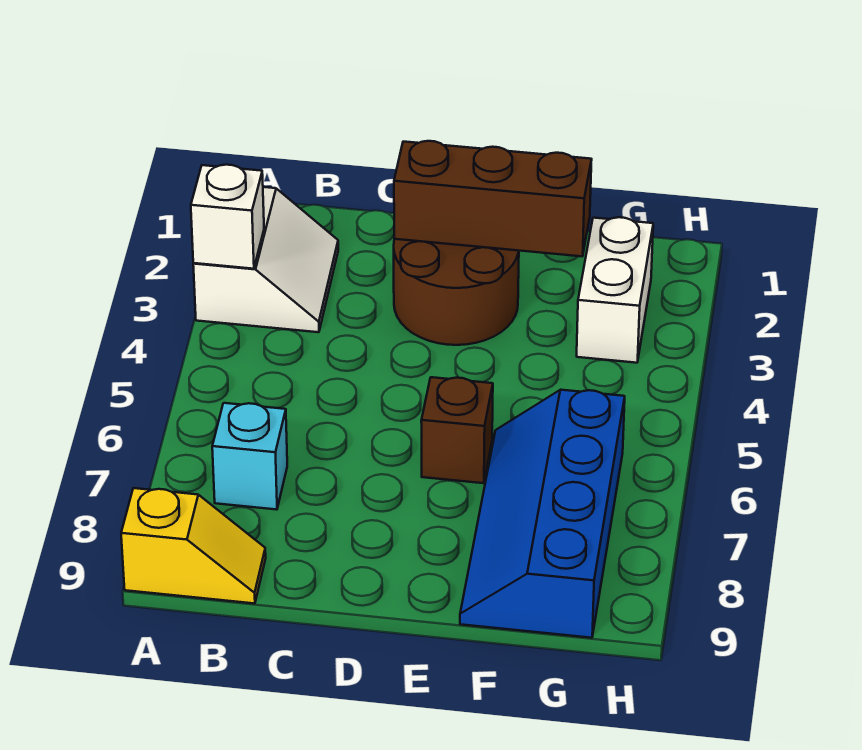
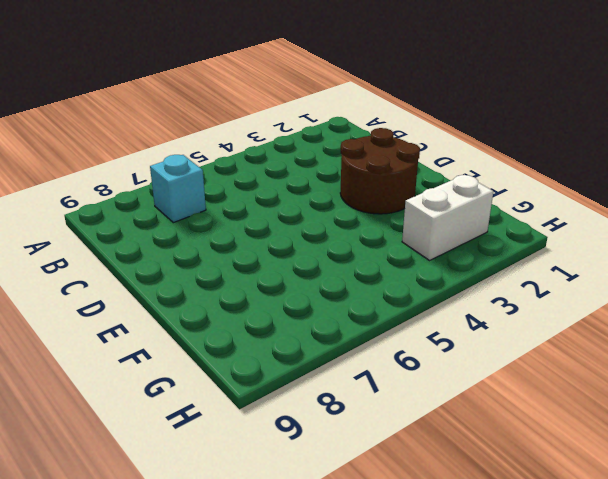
none -> white slope A2:B3 level 1 top A
none -> yellow slope A9:B9 level 1 top A

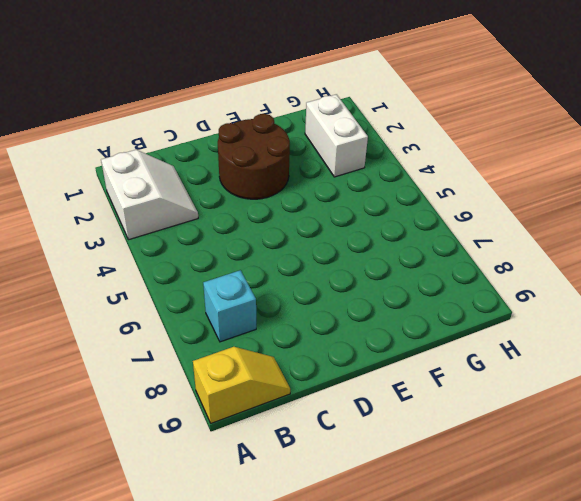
none -> brown brick E6 level 1
none -> blue slope F6:G9 level 1 top G

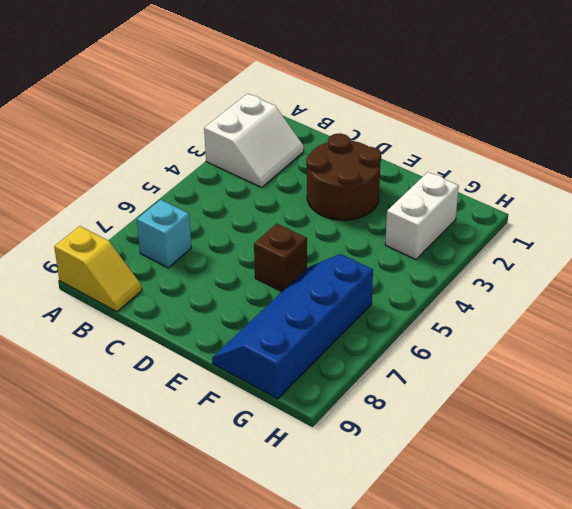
none -> white brick A3 level 2
none -> brown brick D2:F2 level 2

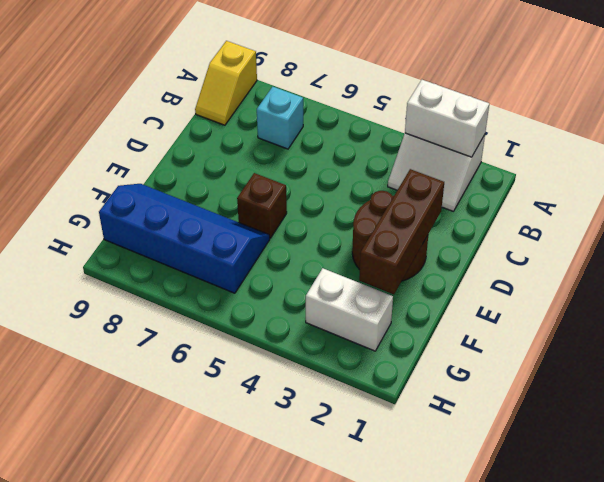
white brick A2:A3 level 2 -> white brick A3 level 2

